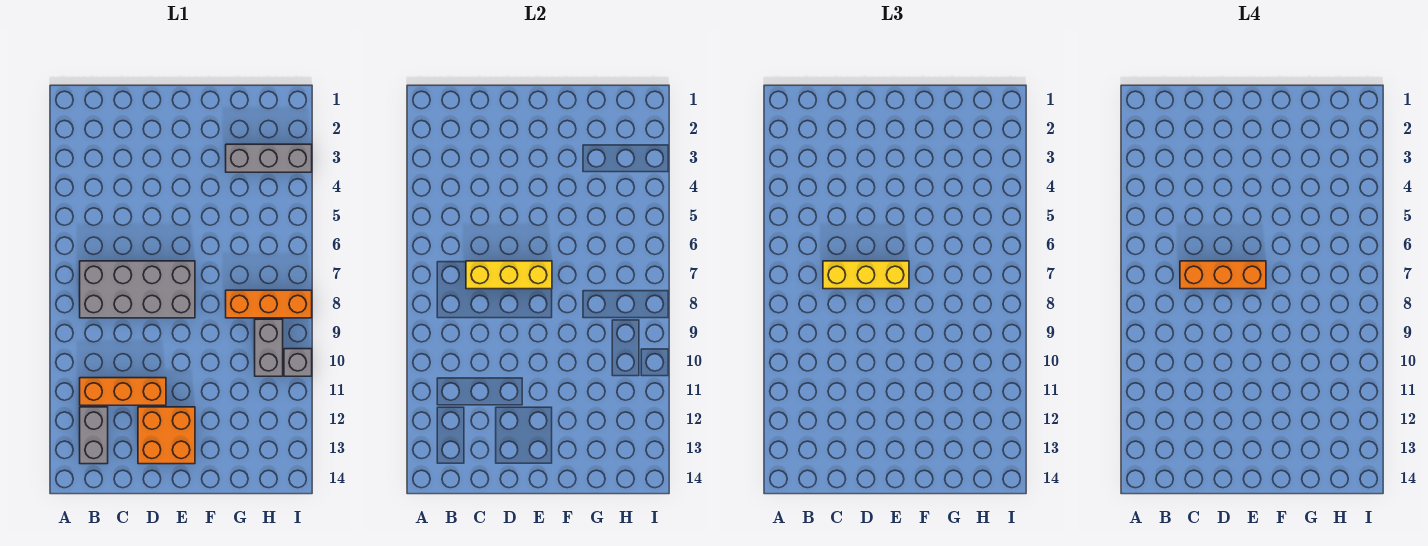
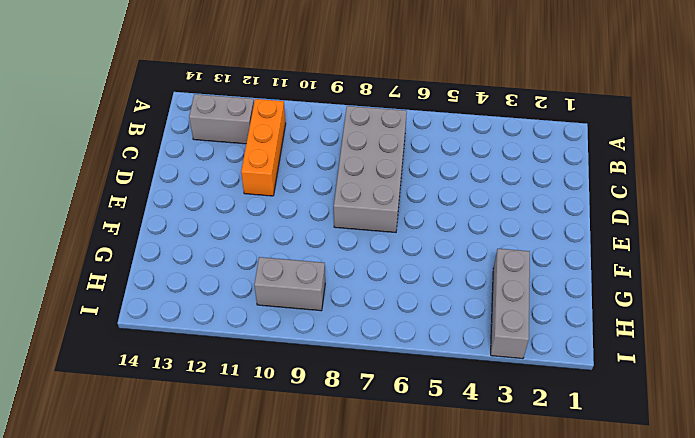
none -> orange brick D12:E13 level 1
none -> orange brick G8:I8 level 1

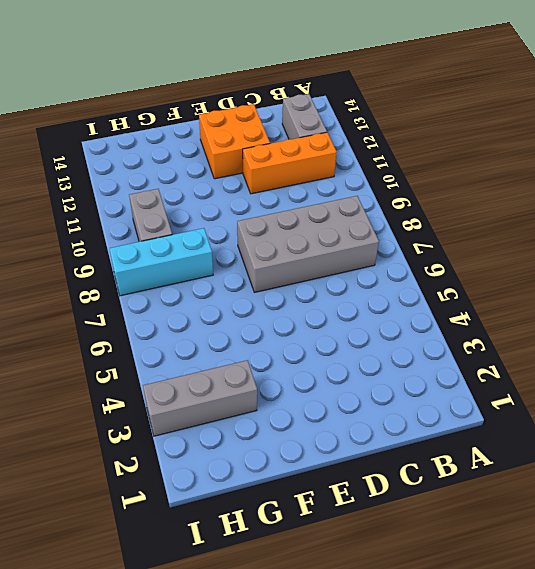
cyan brick G8:I8 level 1 -> orange brick G8:I8 level 1
none -> grey brick I10 level 1
none -> yellow brick C7:E7 level 2

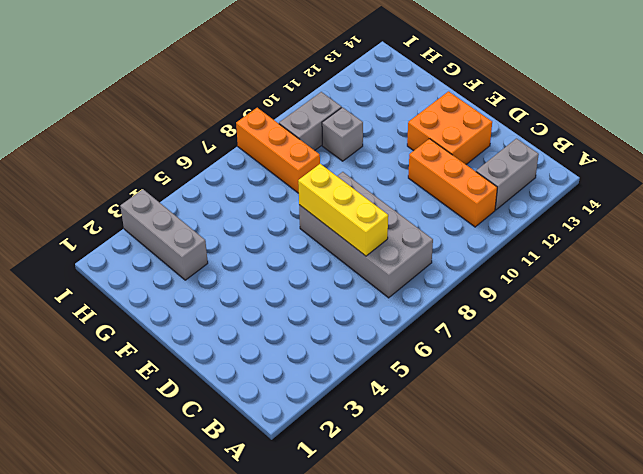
grey brick G10 level 1 -> grey brick I10 level 1
none -> yellow brick C7:E7 level 3
none -> orange brick C7:E7 level 4

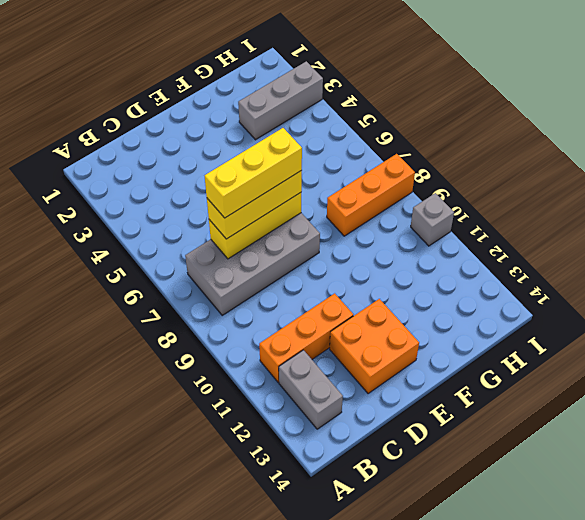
yellow brick C7:E7 level 4 -> orange brick C7:E7 level 4
none -> grey brick H9:H10 level 1

